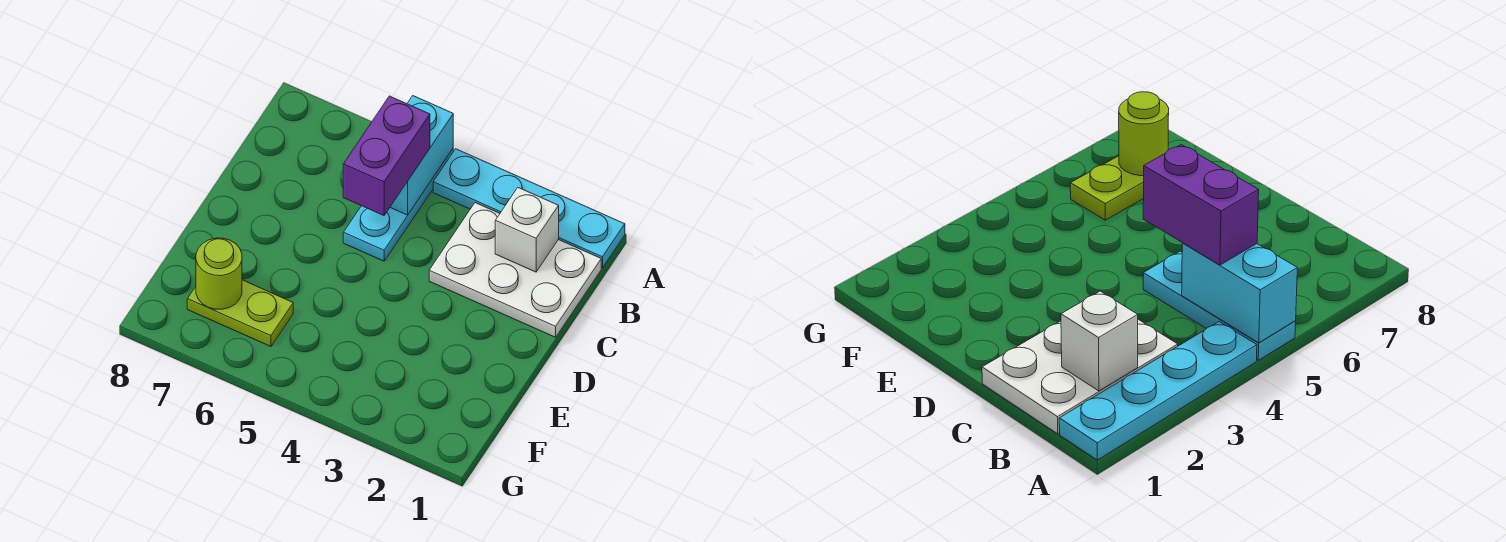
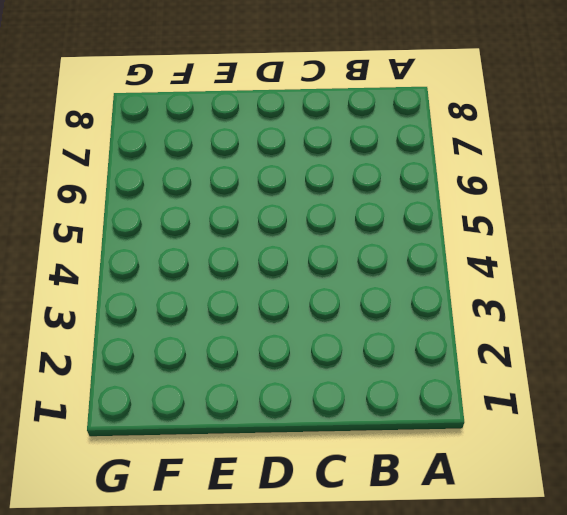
none -> cyan plate A1:A4 level 1
none -> cyan plate A5:C5 level 1

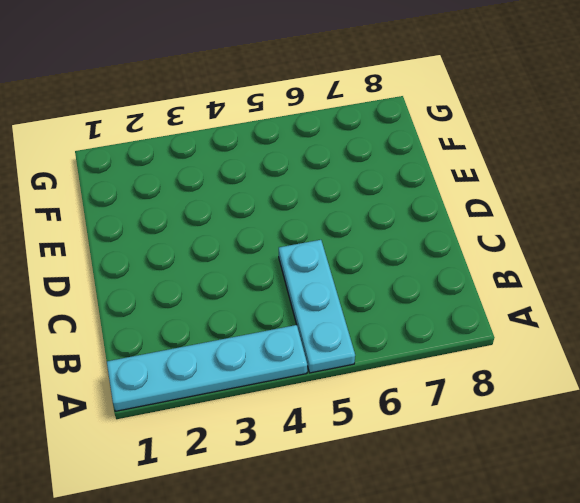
none -> white plate B1:C3 level 1
none -> lime plate F6:F7 level 1

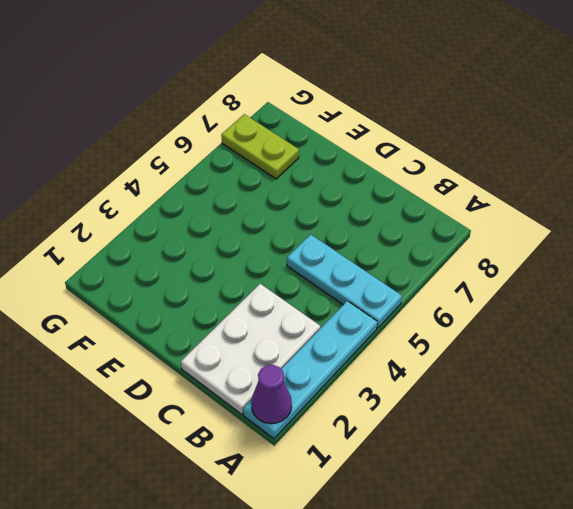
purple cone A1 level 2 -> none
lime plate F7:G7 level 1 -> lime plate F6:F7 level 1
none -> cyan brick A5:B5 level 2
none -> white brick B2 level 2

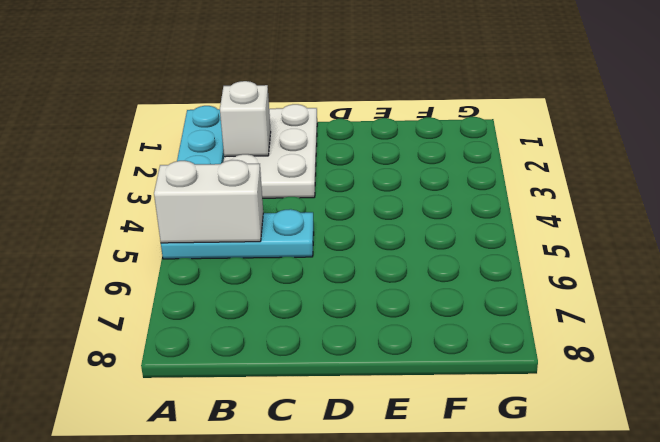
white brick A5:B5 level 2 -> cyan brick A5:B5 level 2
none -> lime plate F6:F7 level 1
none -> lime round brick F7 level 2

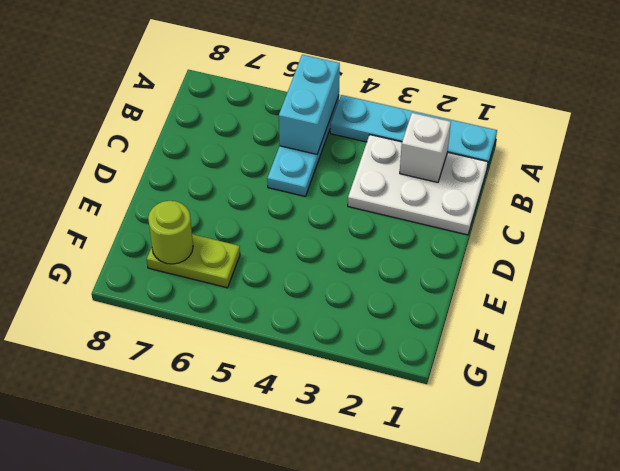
none -> purple brick B5:C5 level 3

